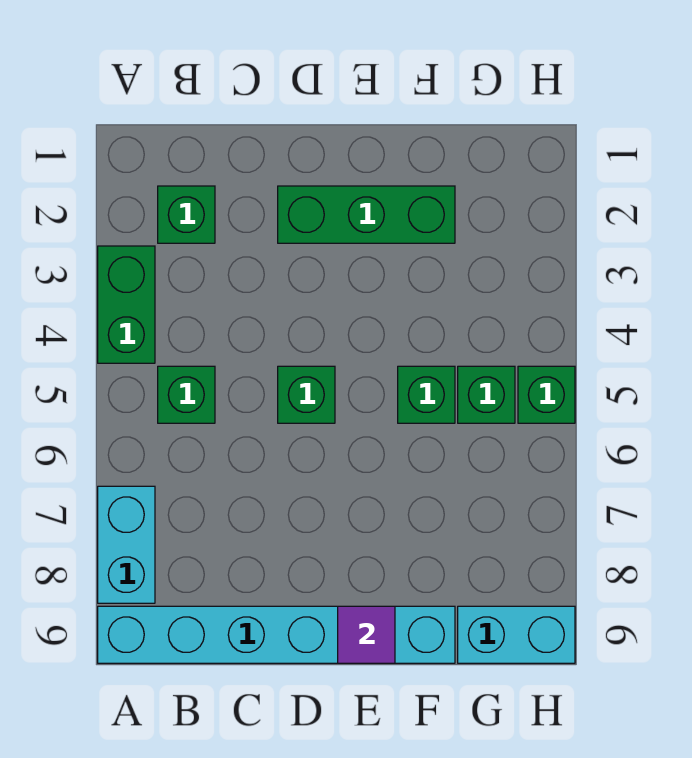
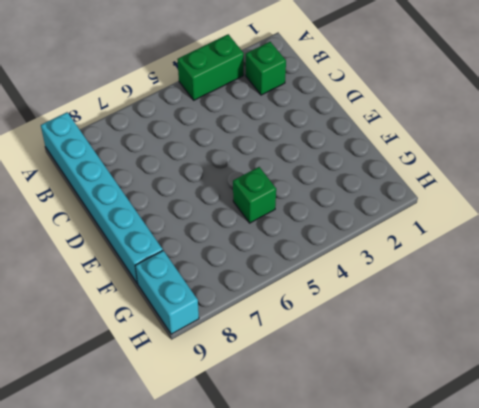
none -> cyan brick A7:A8 level 1
none -> green brick B5 level 1
none -> green brick D2:F2 level 1

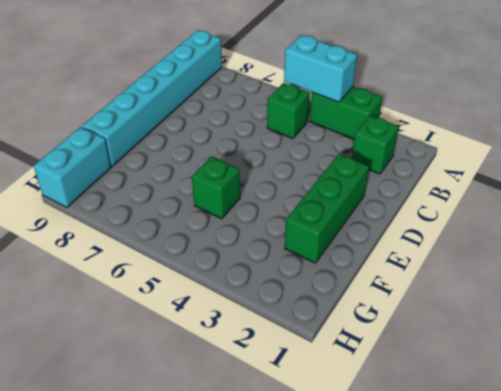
cyan brick A4:A5 level 2 -> cyan brick A7:A8 level 1
none -> green brick D5 level 1
none -> green brick G5 level 1
none -> green brick H5 level 1

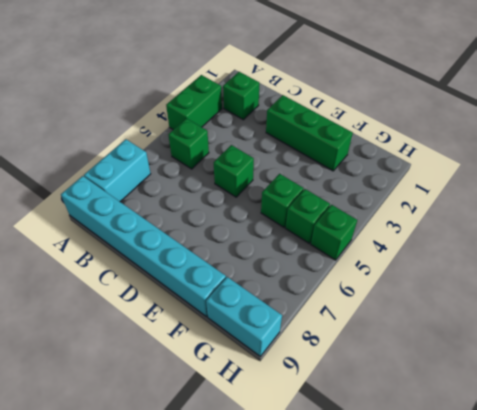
none -> purple tile E9 level 2

